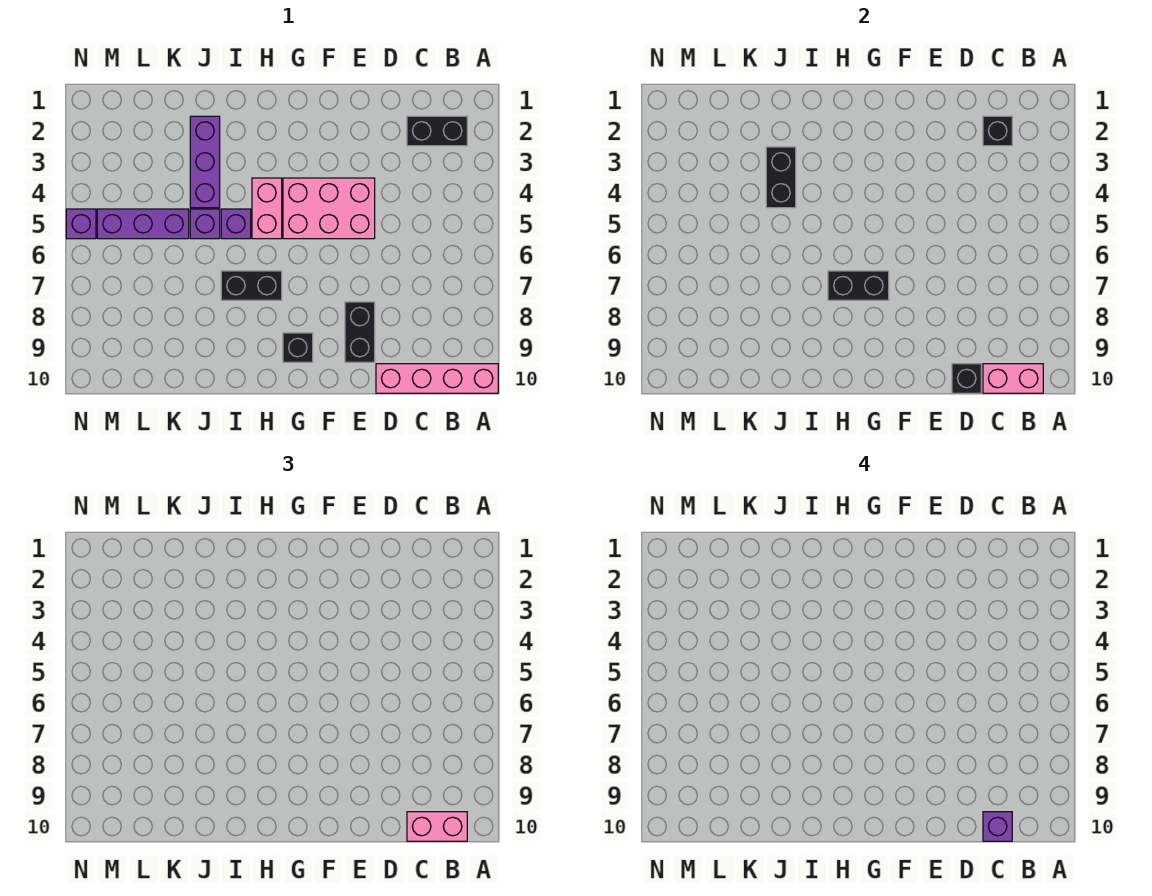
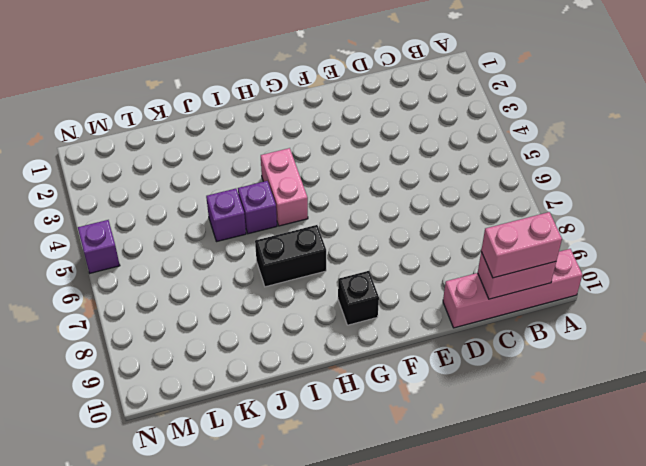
none -> black brick B2:C2 level 1
none -> pink brick E4:G5 level 1
none -> black brick E8:E9 level 1

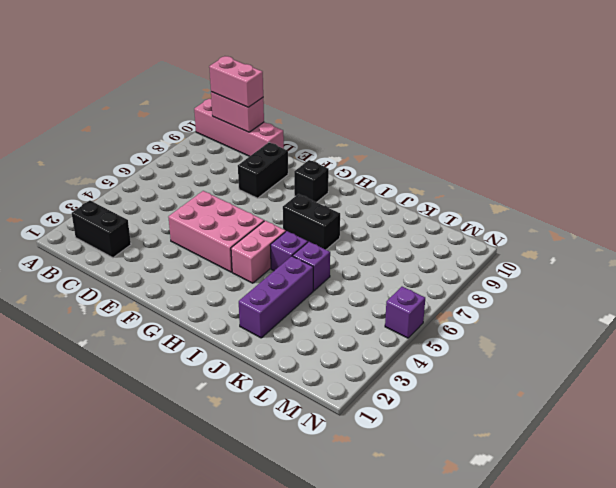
none -> purple brick K5:M5 level 1
none -> black brick C2 level 2
none -> black brick D10 level 2

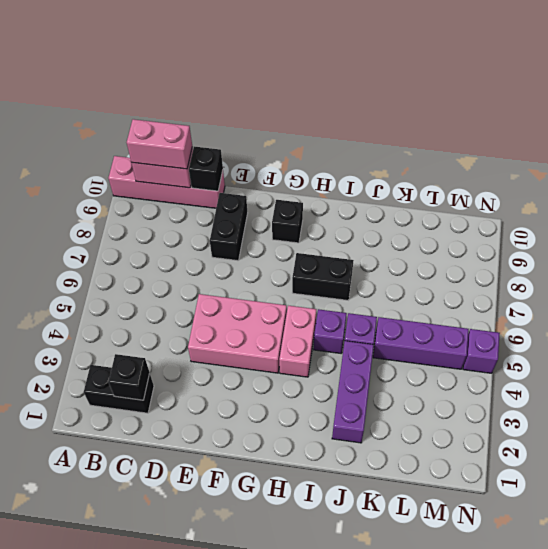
none -> black brick G7:H7 level 2
none -> black brick J3:J4 level 2
none -> purple brick C10 level 4

